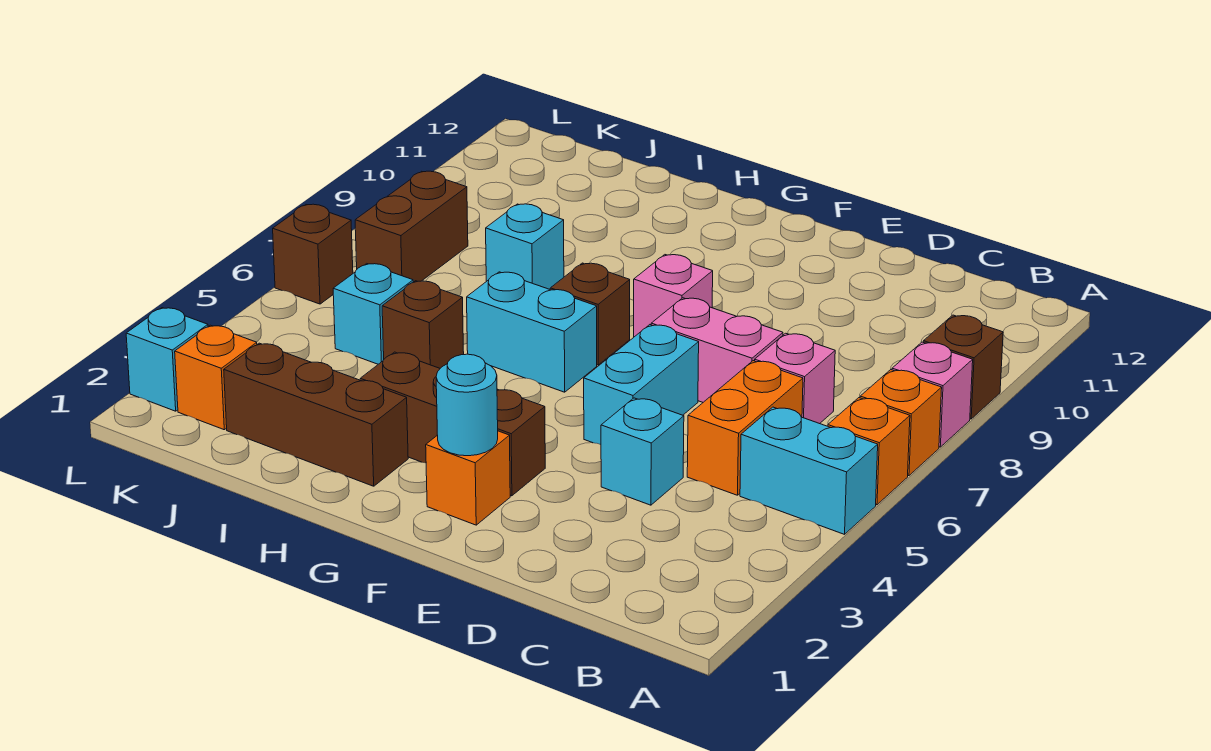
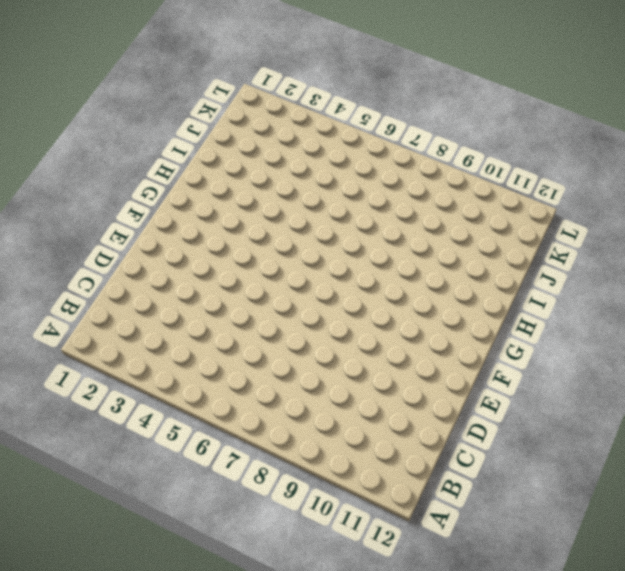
none -> cyan brick A5:B5 level 1
none -> orange brick A6 level 1
none -> orange brick A7 level 1

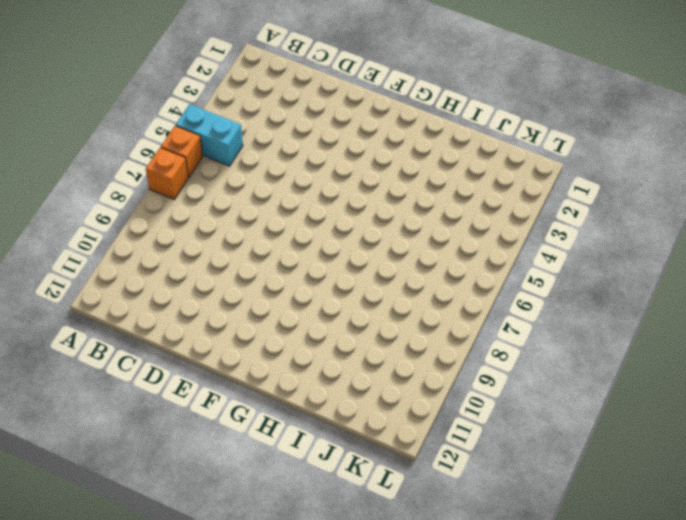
none -> pink brick A8 level 1
none -> brown brick A9 level 1
none -> orange brick C5:C6 level 1

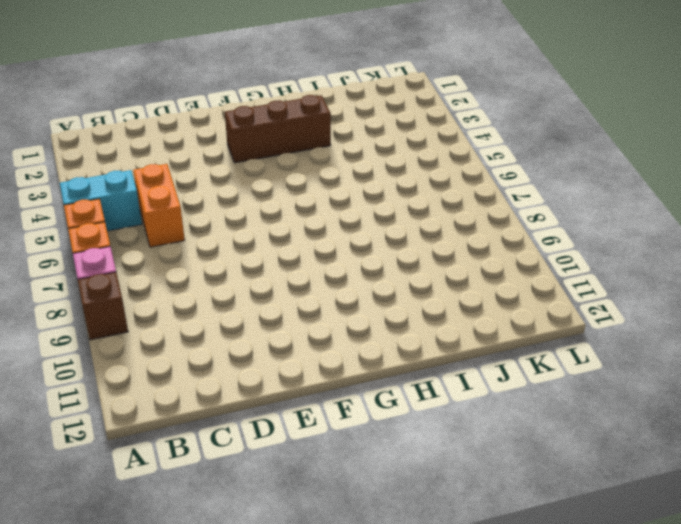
none -> pink brick C7 level 1
none -> cyan brick D4 level 1
none -> pink brick D7:E7 level 1

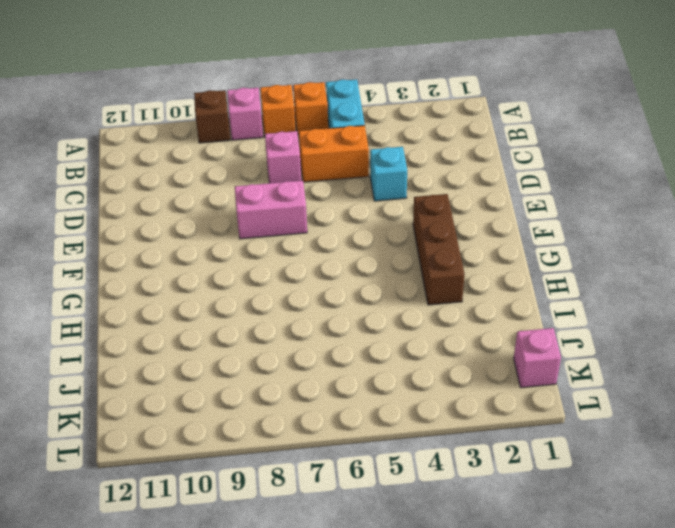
pink brick E7:E8 level 1 -> pink brick D7:E7 level 1
pink brick K1 level 1 -> pink brick F8 level 1
none -> cyan brick E5:E6 level 1
none -> orange brick F2 level 1
none -> cyan brick G6:H6 level 1

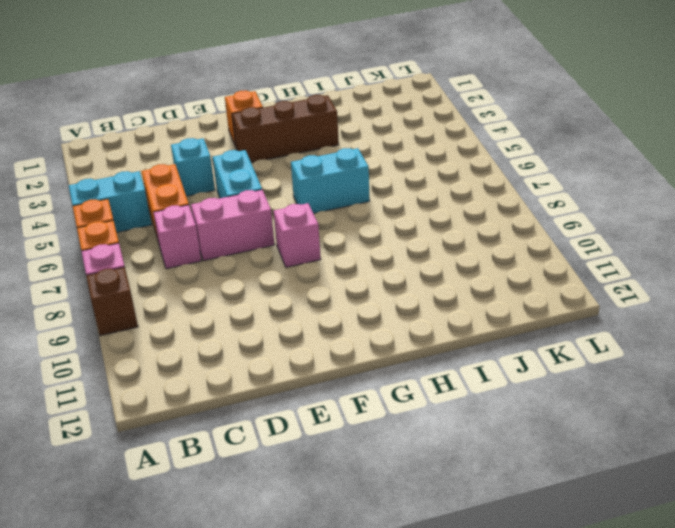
none -> brown brick G7 level 1
none -> brown brick H2:J2 level 1
none -> brown brick I5 level 1

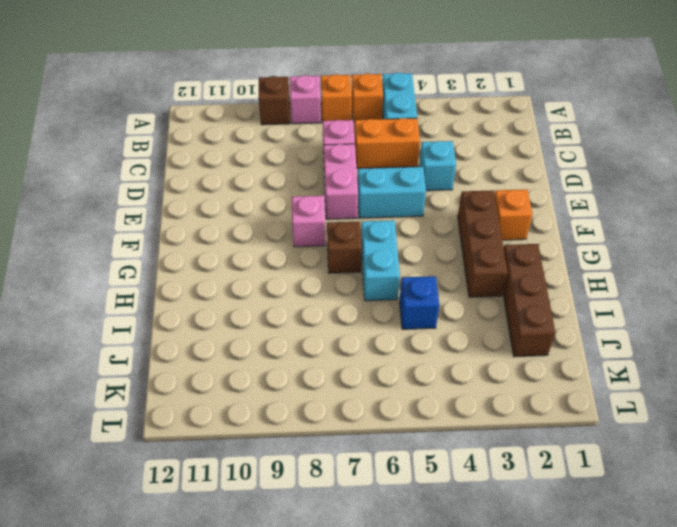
blue brick I5 level 1 -> brown brick I5 level 1
none -> cyan brick I8 level 1
none -> cyan brick J5 level 1
none -> orange brick K2 level 1

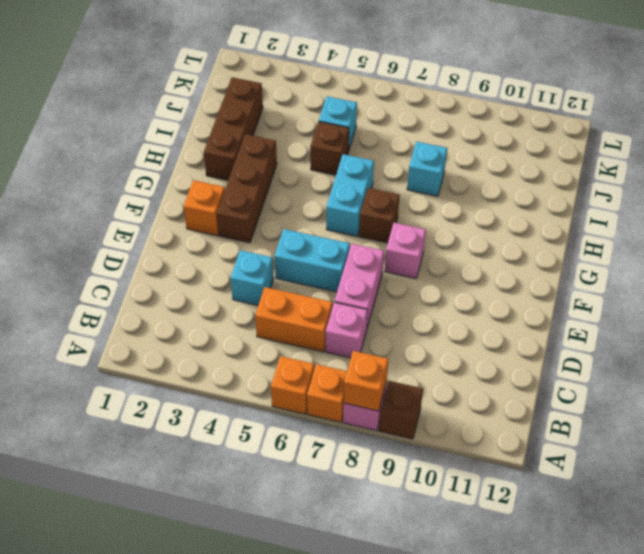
orange brick A8 level 2 -> orange brick K2 level 1
none -> cyan brick A5:B5 level 1
none -> brown brick K7:K8 level 1
none -> cyan brick L2 level 1

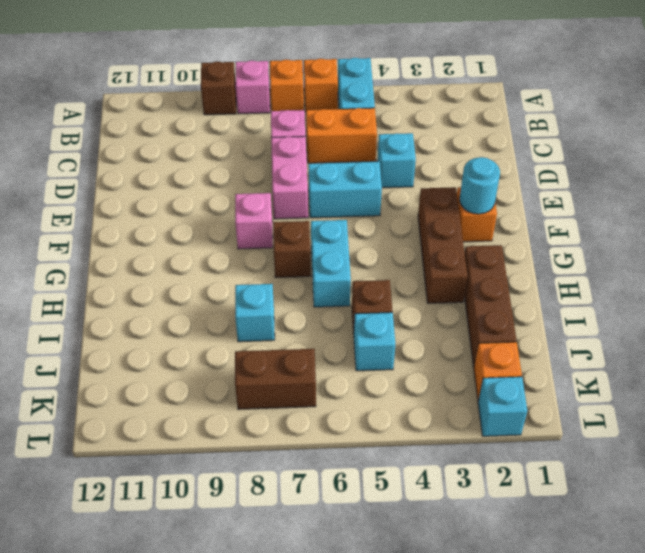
none -> brown brick L6 level 1

